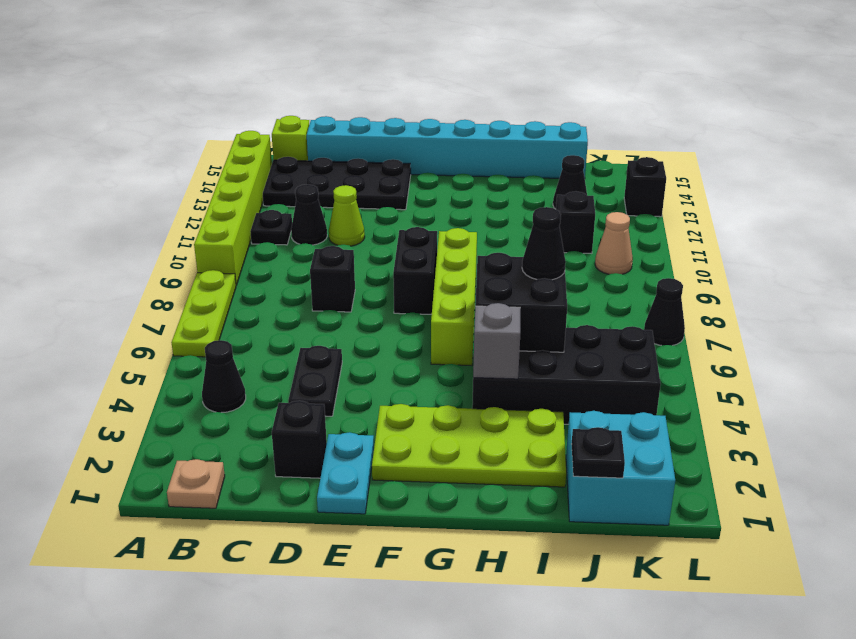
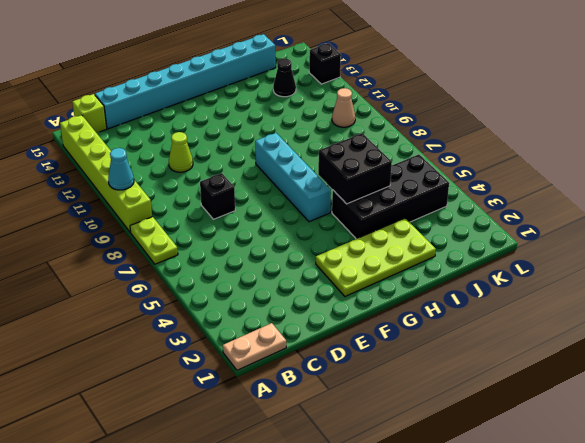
tan plate A1:B1 level 1 -> tan plate B1 level 1
lime plate A7:A8 level 1 -> lime plate A6:A8 level 1
cyan cone A10 level 2 -> none
cyan brick G6:G9 level 1 -> lime brick G6:G9 level 1
none -> black cone B4 level 1
none -> black plate B11 level 1
none -> black plate B13:E14 level 1

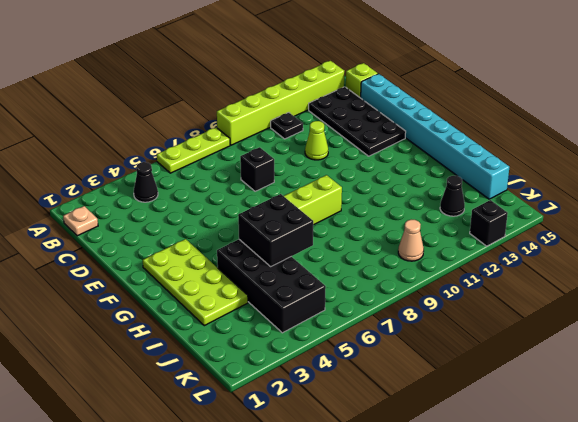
none -> black cone C11 level 1
none -> black brick D2 level 1
none -> black plate D4:D5 level 1

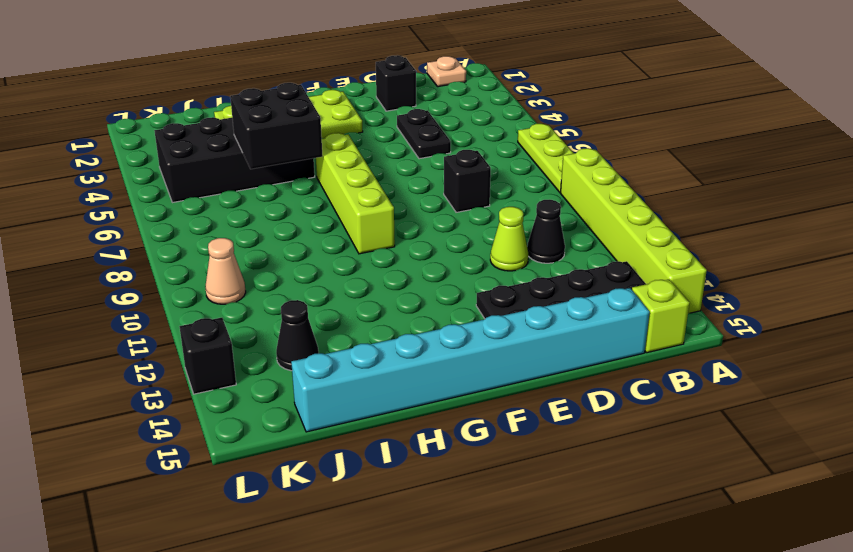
none -> black cone B4 level 1
none -> black plate B11 level 1
none -> cyan plate E1:E2 level 1

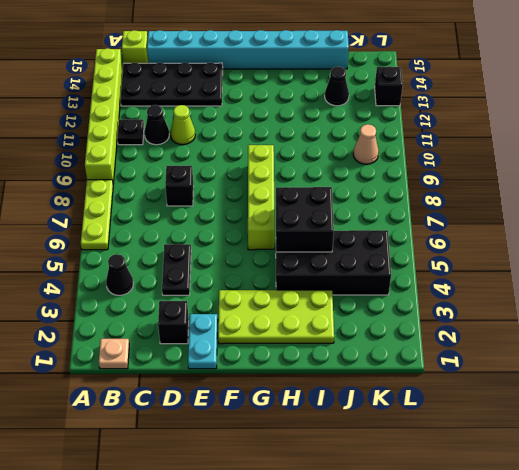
none -> black brick F8:F9 level 1
none -> cyan brick J1:K2 level 1
none -> black brick J11 level 1

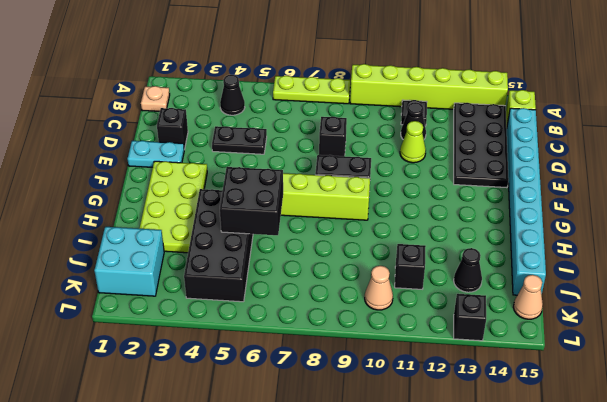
tan cone K15 level 1 -> none
none -> black cone L7 level 1
none -> grey brick H4 level 2
none -> black plate J1 level 2

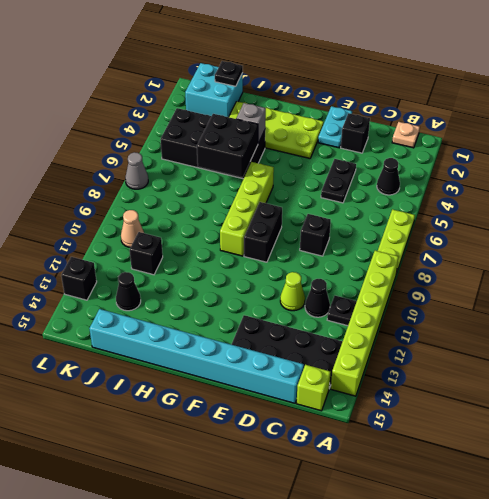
grey cone L7 level 1 -> black cone L7 level 1
none -> black cone I6 level 3

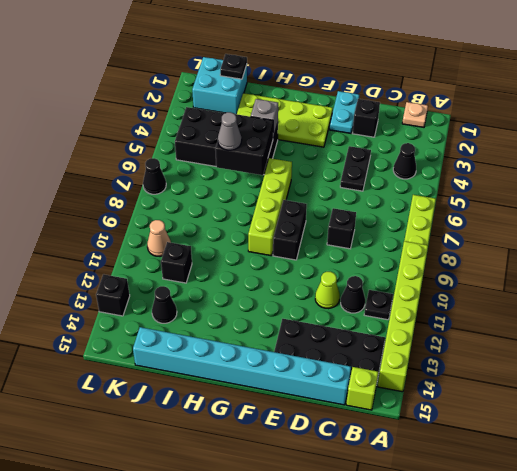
grey cone I6 level 3 -> black cone I6 level 3

